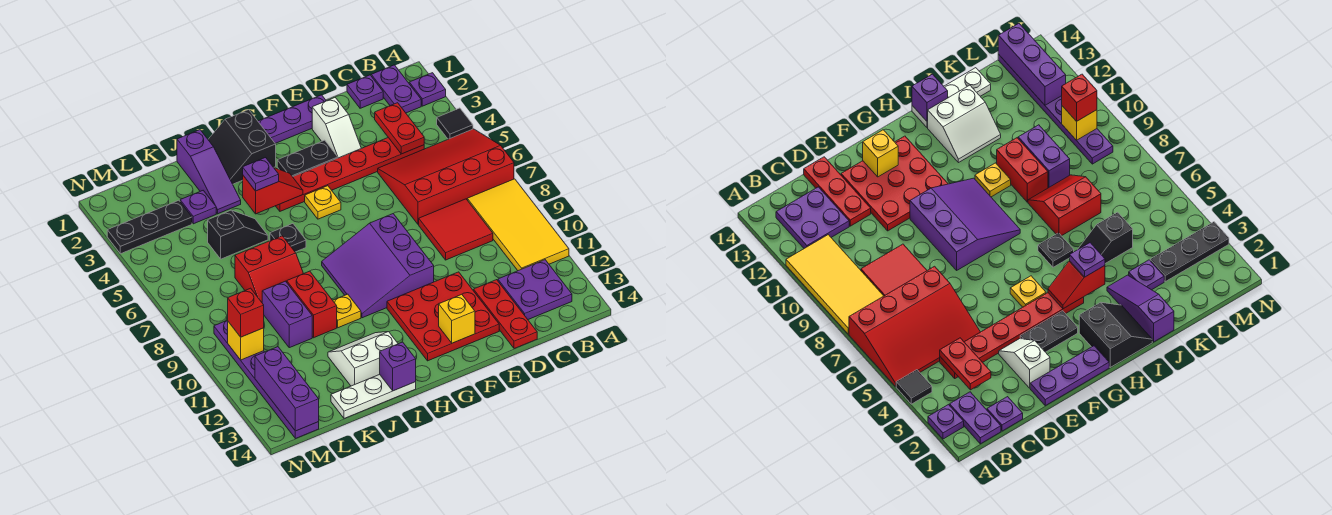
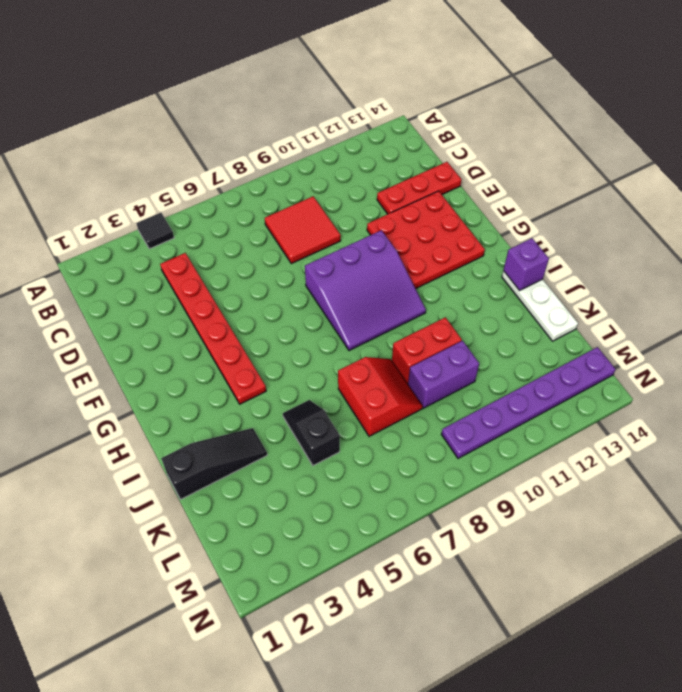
black slope J1:J3 level 1 top 1 -> purple slope J1:J3 level 1 top 1
none -> purple plate A2 level 1
none -> red slope A5:D7 level 1 top 7
none -> yellow tile A8:B11 level 1
none -> purple plate B1:B2 level 1

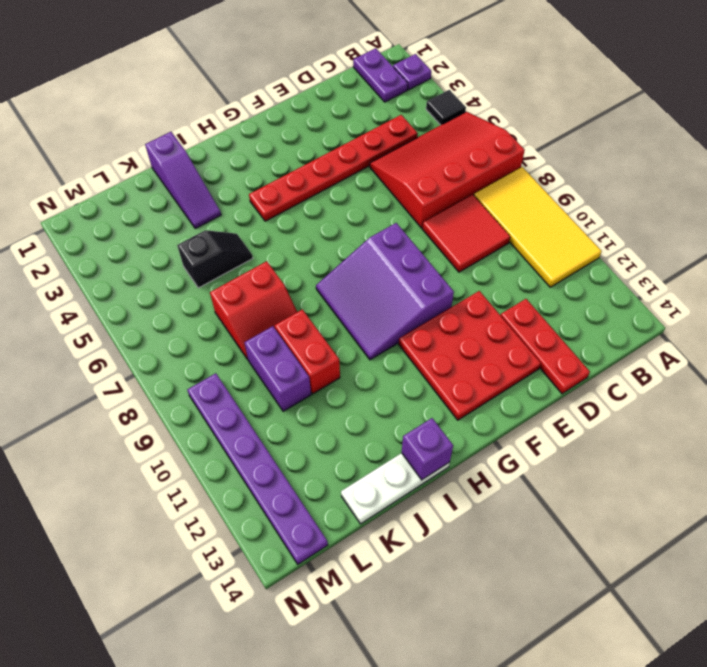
none -> purple plate B12:C13 level 1
none -> purple plate C1 level 1
none -> purple plate E1:G1 level 1
none -> white slope E2:E3 level 1 top 2

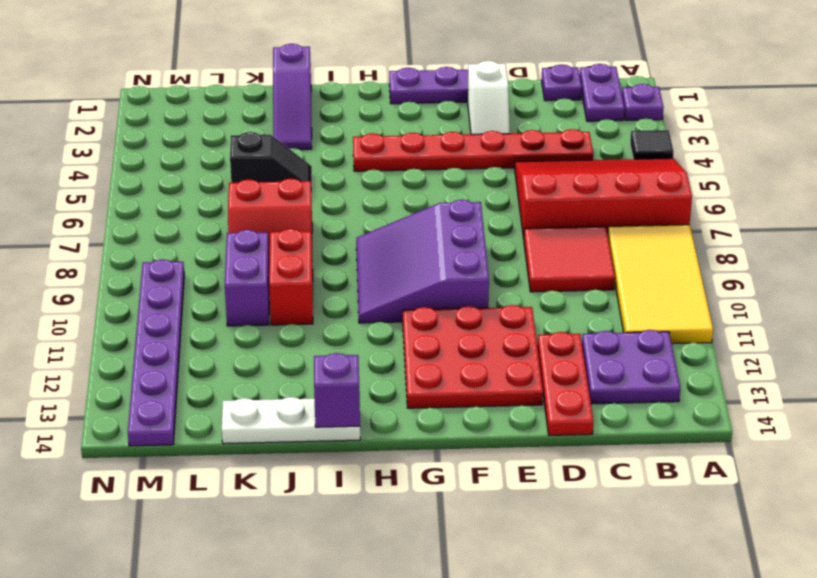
none -> black plate F3:G3 level 1
none -> yellow plate G5 level 1
none -> black slope H1:I2 level 1 top H
none -> black plate I6 level 1

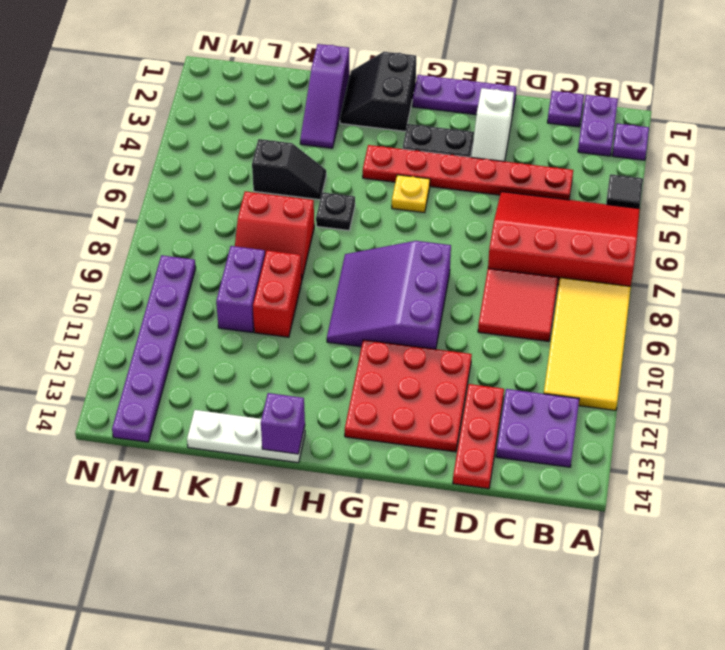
none -> yellow plate I10 level 1
none -> white slope I12:J13 level 1 top 13
none -> purple plate K3 level 1
none -> black plate L3:N3 level 1

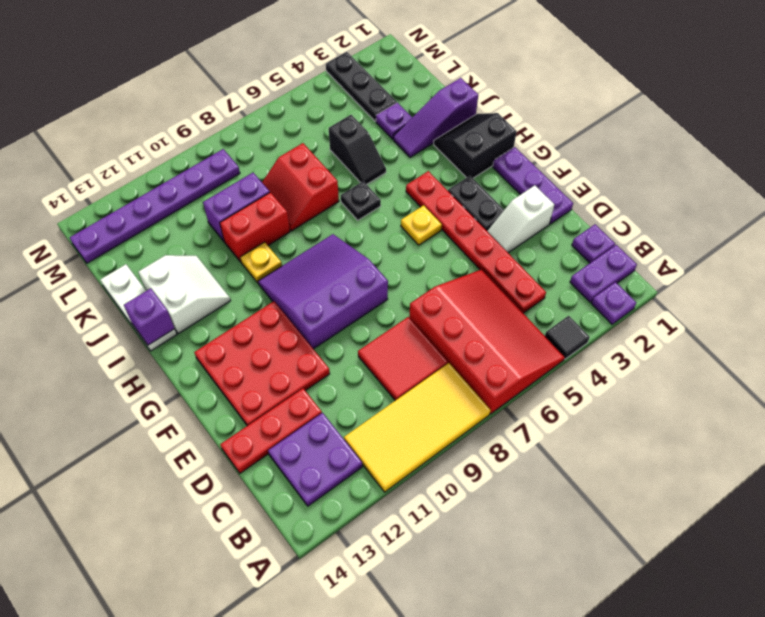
none -> red plate C3:C4 level 2
none -> yellow brick F13 level 2
none -> red slope H4:I4 level 2 top I
none -> yellow brick M10 level 2

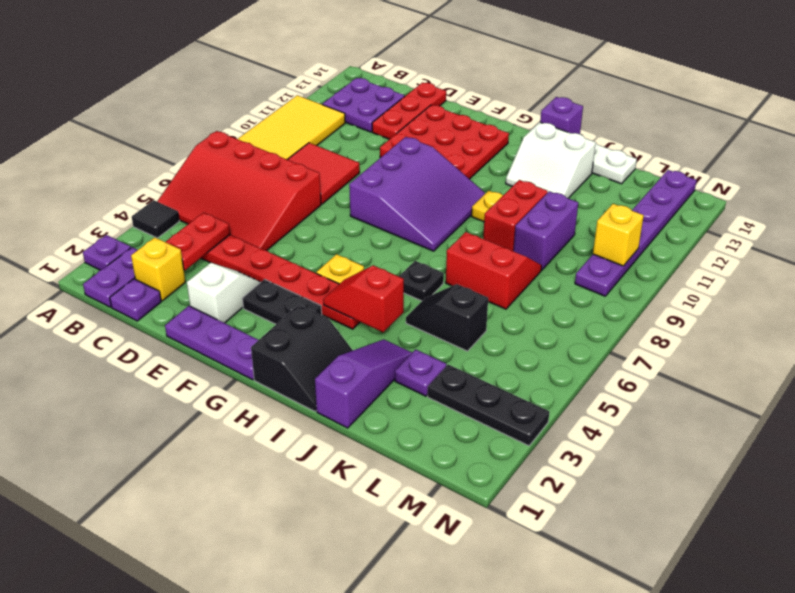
yellow brick C2 level 1 -> yellow brick F13 level 2
none -> purple brick M12:M14 level 2
none -> purple plate I4 level 3
none -> red brick M10 level 3

